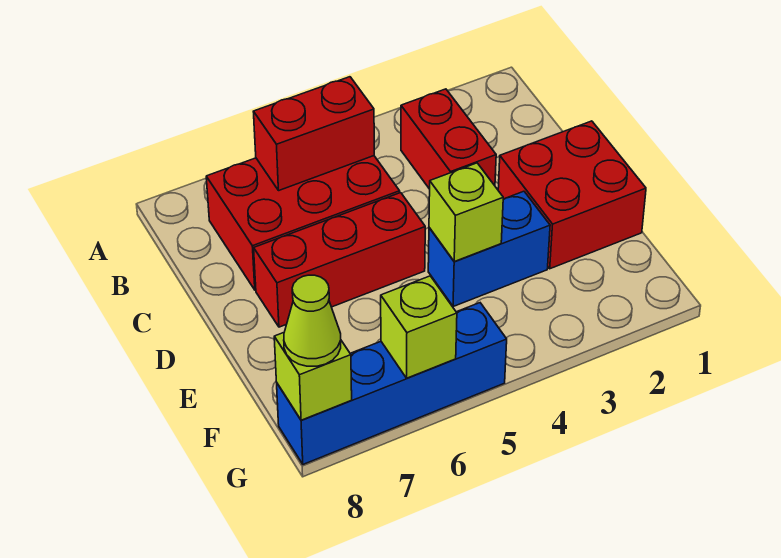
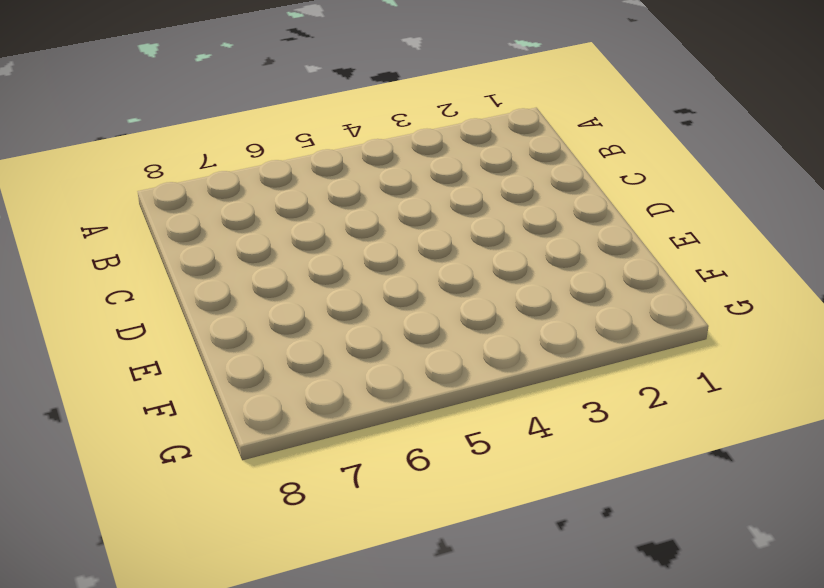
none -> red brick B3:C3 level 1
none -> red brick B5:C7 level 1

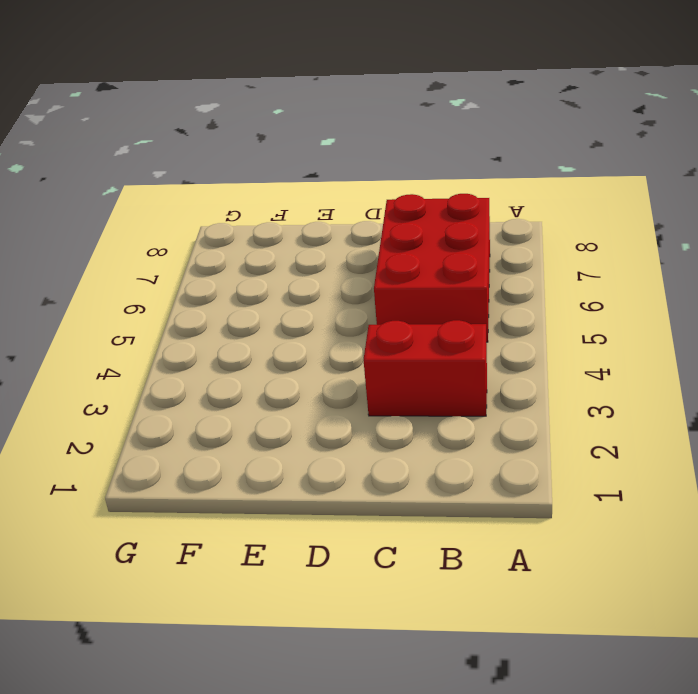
none -> red brick D1:E2 level 1
none -> red brick D5:D7 level 1

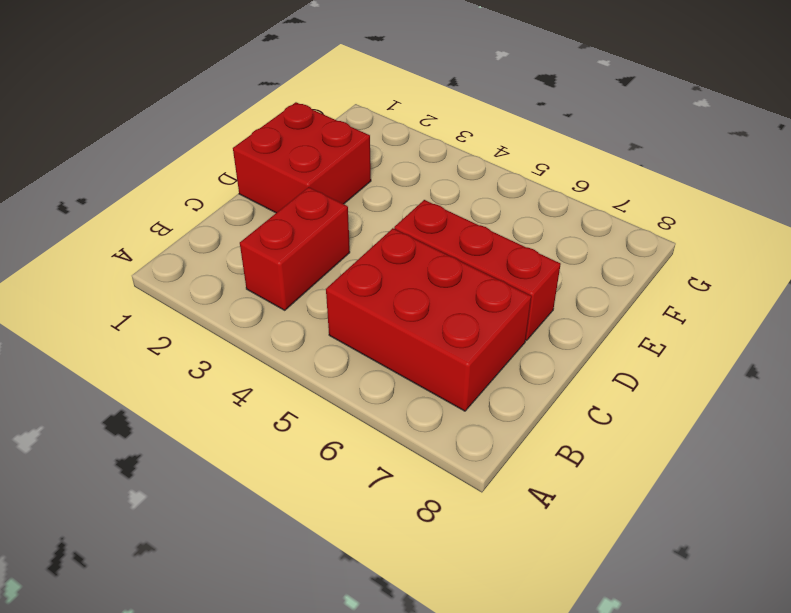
none -> blue brick E3:E4 level 1
none -> blue brick G5:G8 level 1

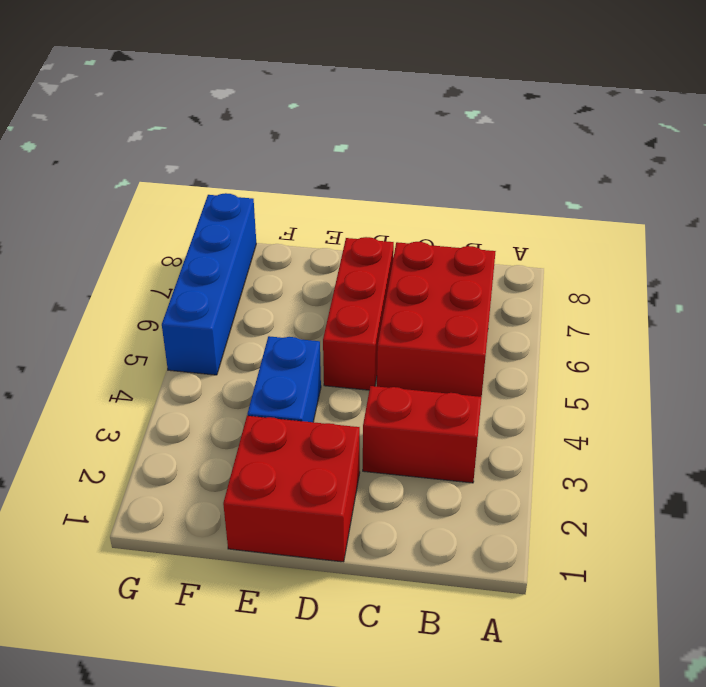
none -> red brick B5:B6 level 2
none -> lime brick E4 level 2

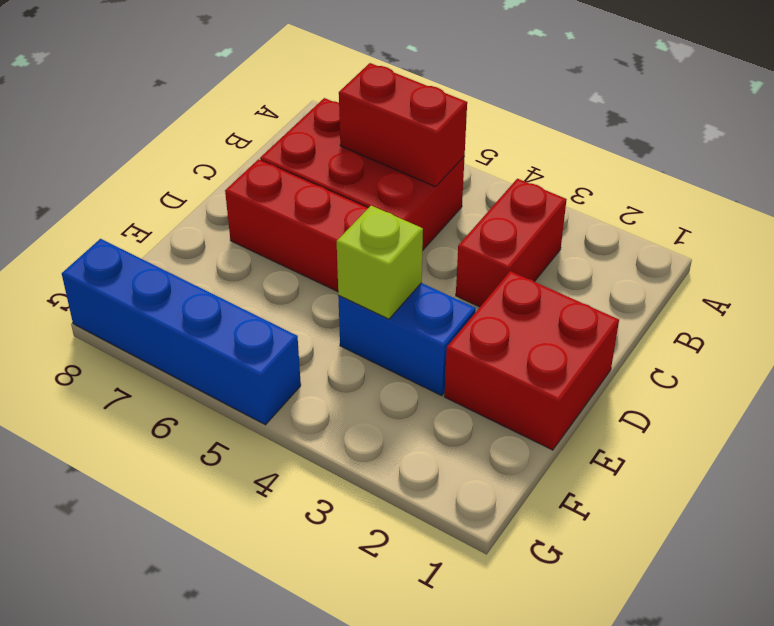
none -> lime brick G6 level 2
none -> lime brick G8 level 2

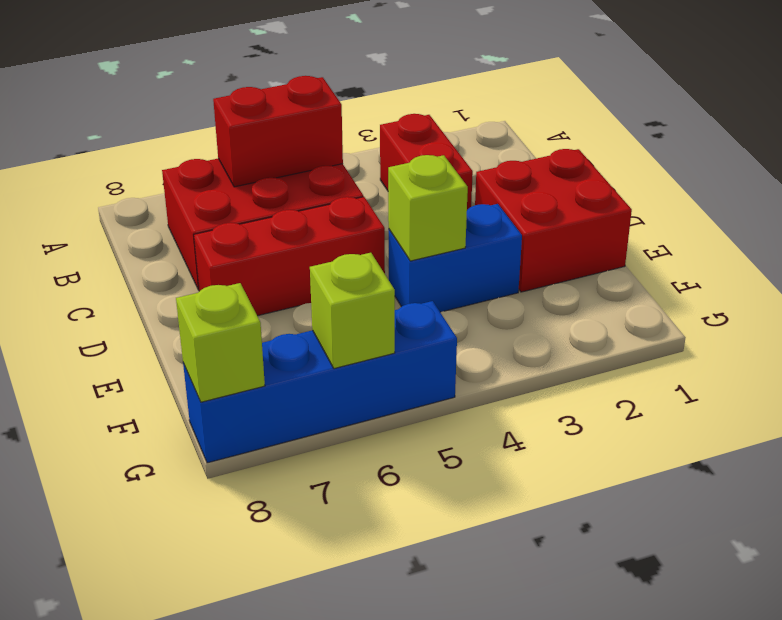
none -> lime cone G8 level 3

